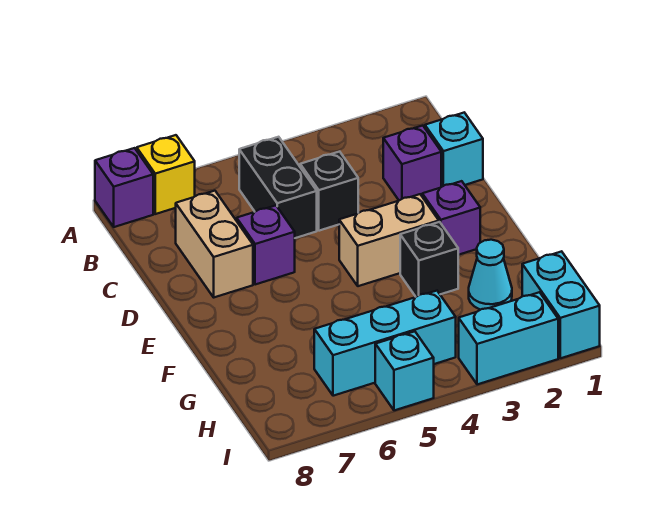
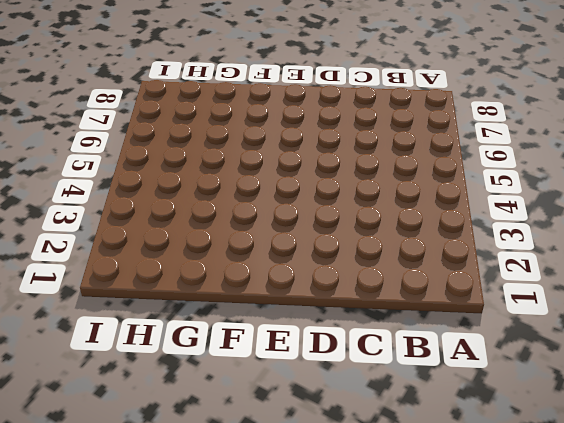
none -> yellow brick A7 level 1
none -> purple brick A8 level 1
none -> black brick B5:C5 level 1

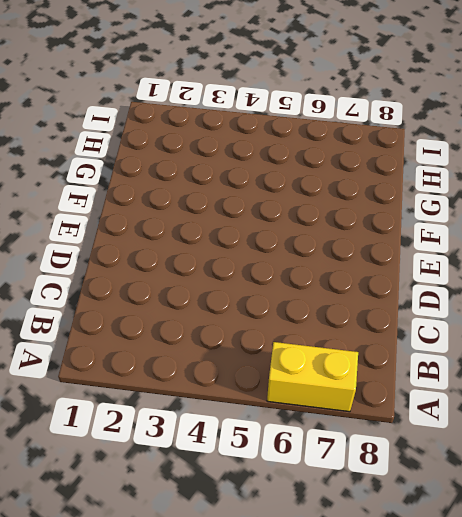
yellow brick A6:A7 level 1 -> yellow brick A7 level 1
none -> purple brick A8 level 1
none -> black brick B5:C5 level 1
none -> cyan brick C1 level 1

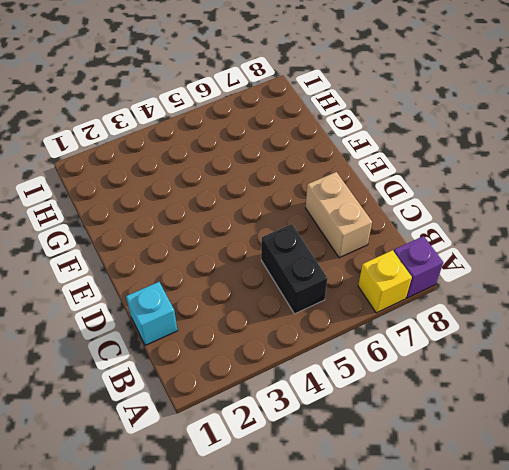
none -> purple brick C2 level 1
none -> black brick C4 level 1
none -> purple brick D6 level 1

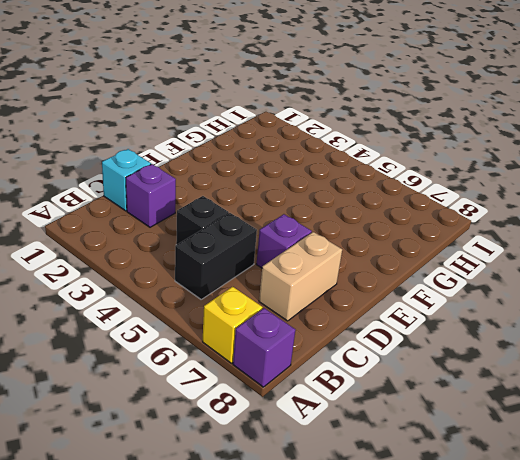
none -> purple brick E2 level 1
none -> tan brick E3:E4 level 1
none -> black brick F3 level 1

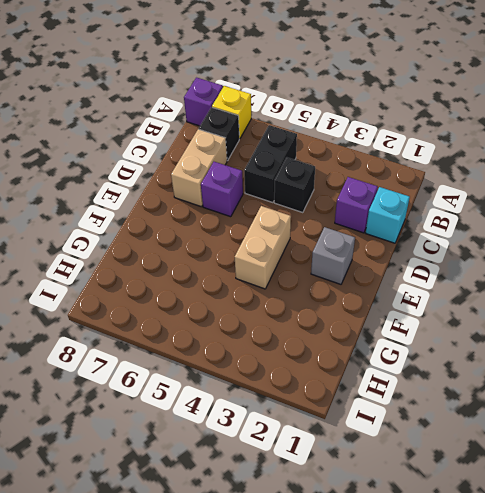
black brick B7 level 1 -> black brick F3 level 1
grey brick E2 level 1 -> purple brick E2 level 1
tan brick E4:F4 level 1 -> tan brick E3:E4 level 1
none -> cyan cone G2 level 1
none -> cyan brick H1:I1 level 1
none -> cyan brick H4:H6 level 1

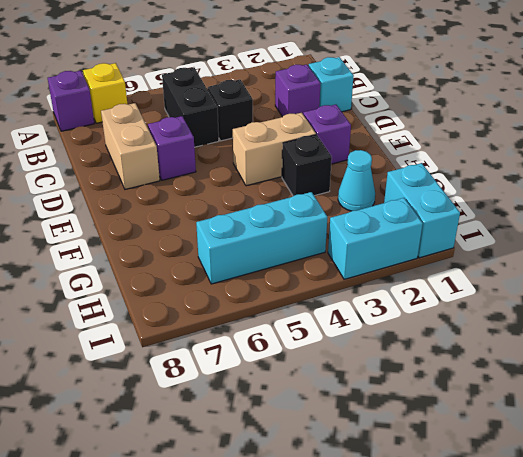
none -> cyan brick I5 level 1

